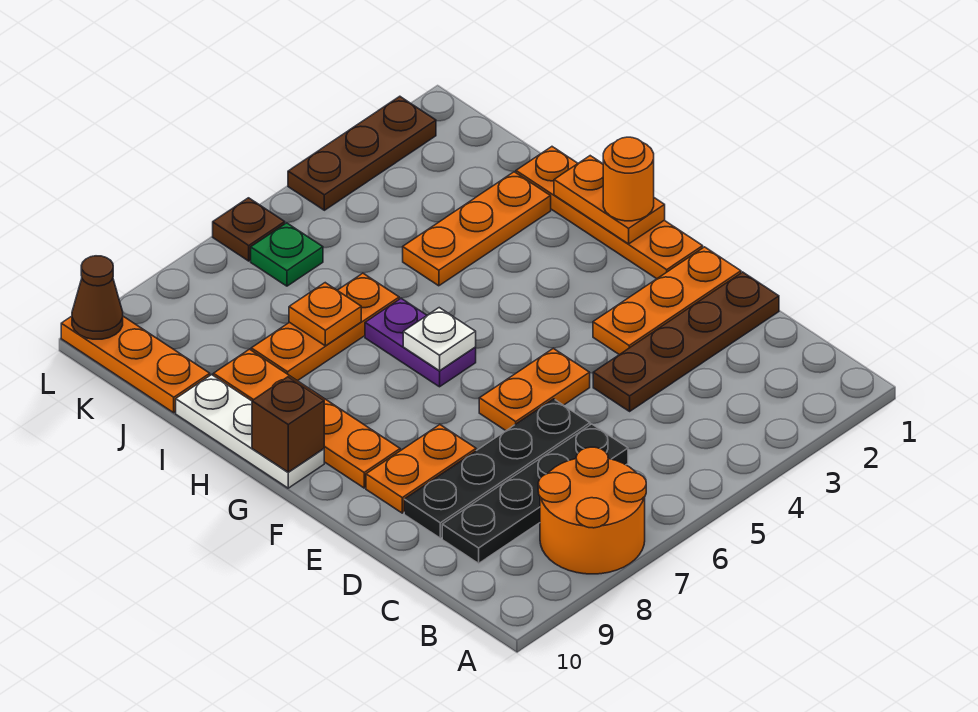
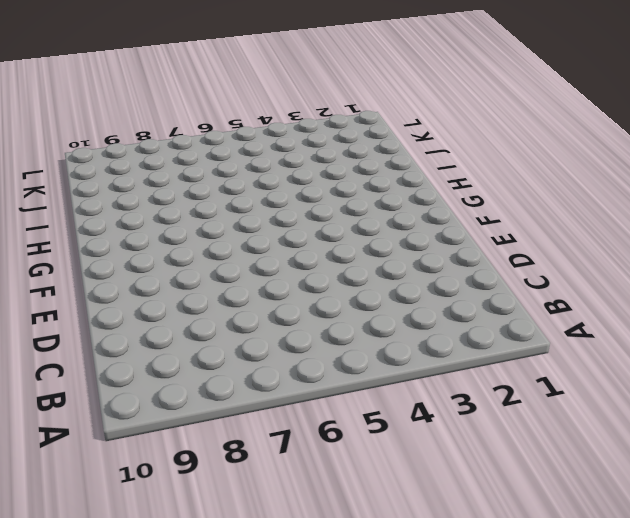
none -> orange round brick A7:B8 level 1
none -> black plate C6:C9 level 1
none -> brown plate D1:D4 level 1

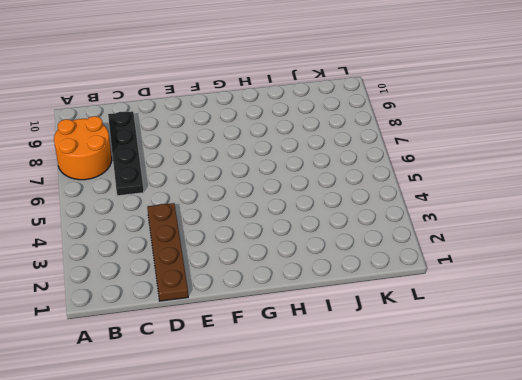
none -> black plate D6:D9 level 1
none -> orange plate E1:E3 level 1
none -> orange plate E5:E6 level 1

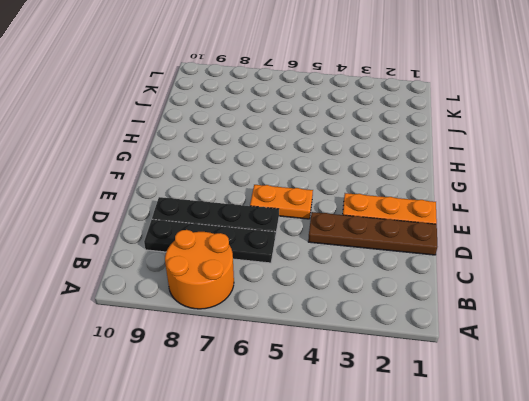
none -> orange plate E8:E9 level 1
none -> orange plate F1:I1 level 1
none -> orange plate F9:I9 level 1

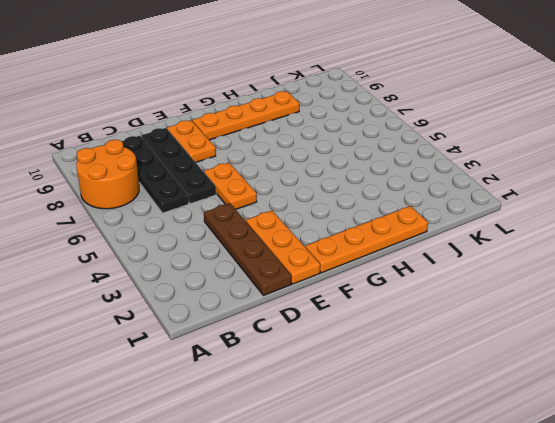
none -> purple plate G6:H6 level 1
none -> white plate G10:I10 level 1
none -> orange plate I2:I4 level 1

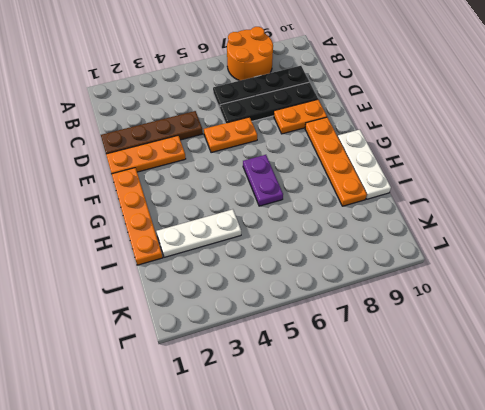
white plate I2:I4 level 1 -> orange plate I2:I4 level 1
none -> orange plate I6:I8 level 1
none -> orange plate J10:L10 level 1
none -> green plate K6 level 1

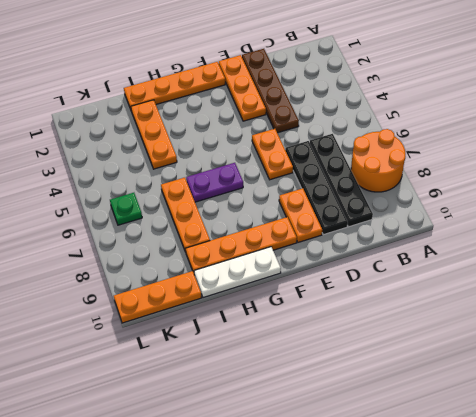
none -> brown plate L2:L4 level 1
none -> brown plate L6 level 1
none -> orange plate G1:H1 level 2

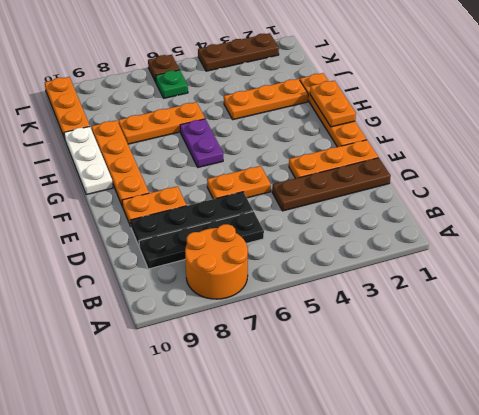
none -> white plate G6 level 2
none -> brown brick G10 level 2
none -> orange plate I7 level 2

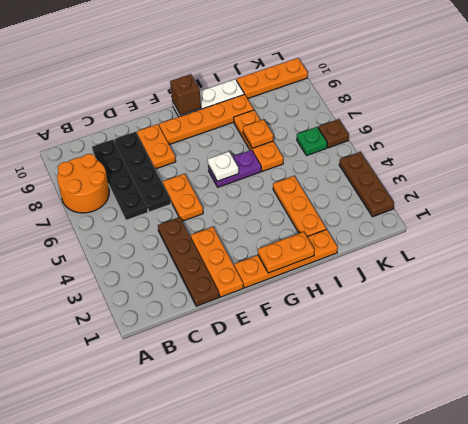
none -> brown cone L10 level 2
none -> orange round brick G1 level 3

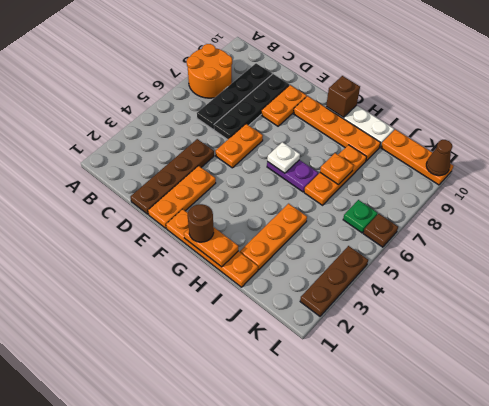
brown round brick G1 level 3 -> orange round brick G1 level 3

